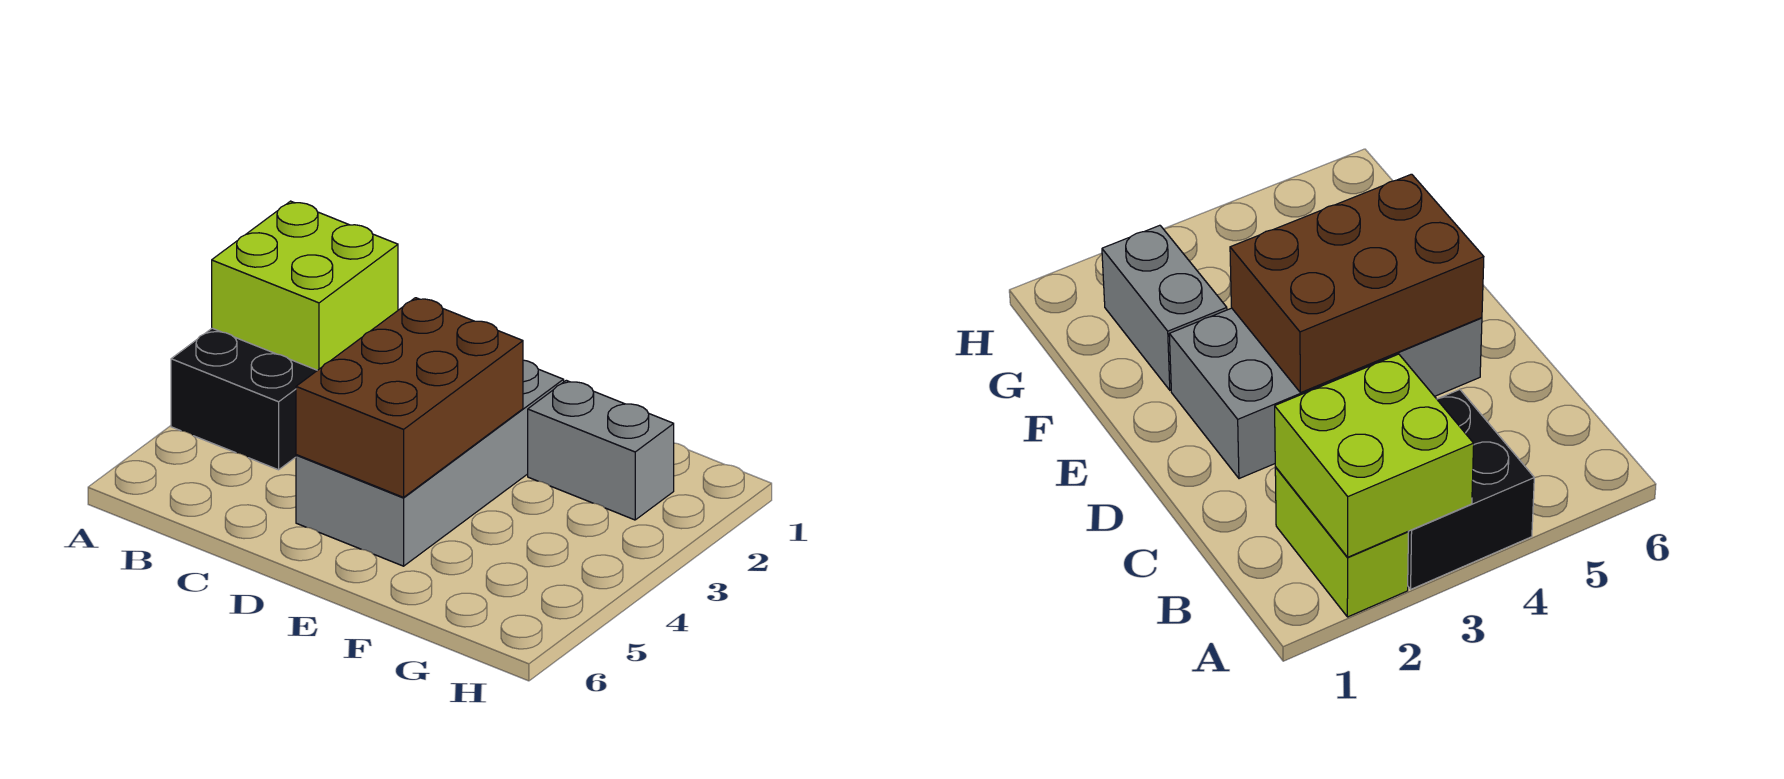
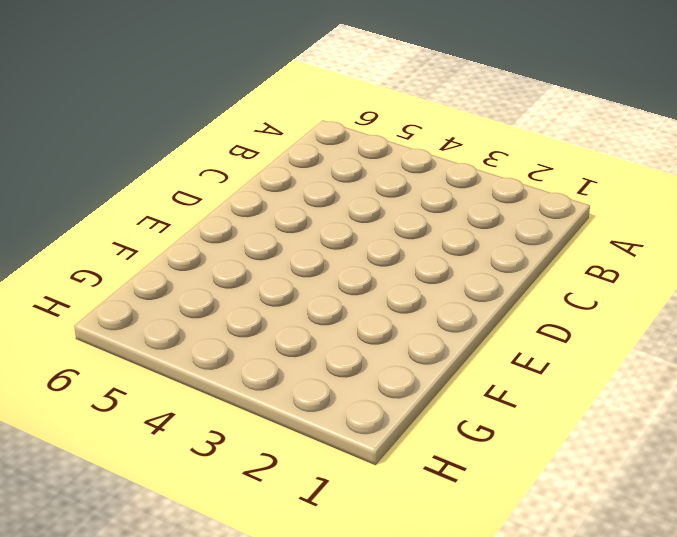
none -> lime brick A2:B2 level 1
none -> black brick A3:B4 level 1

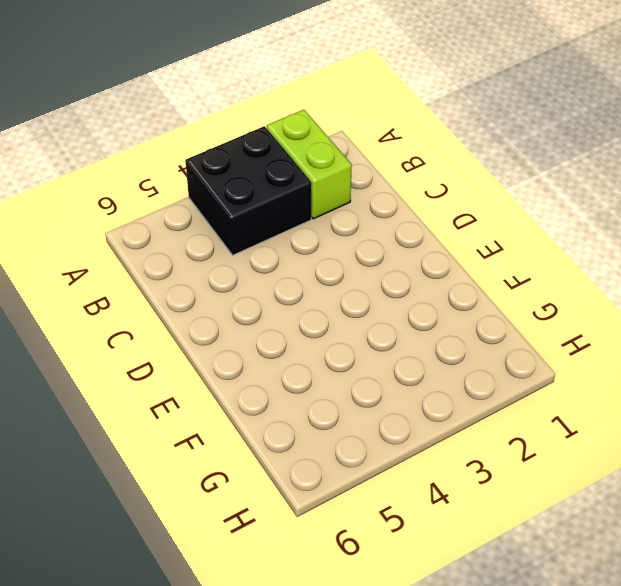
none -> grey brick D2:E5 level 1
none -> grey brick F2:G2 level 1

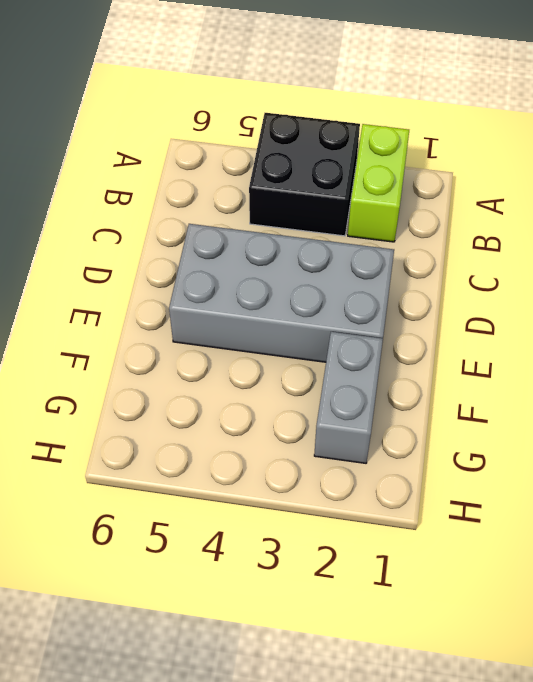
none -> lime brick A2:B3 level 2
none -> brown brick D3:E5 level 2

